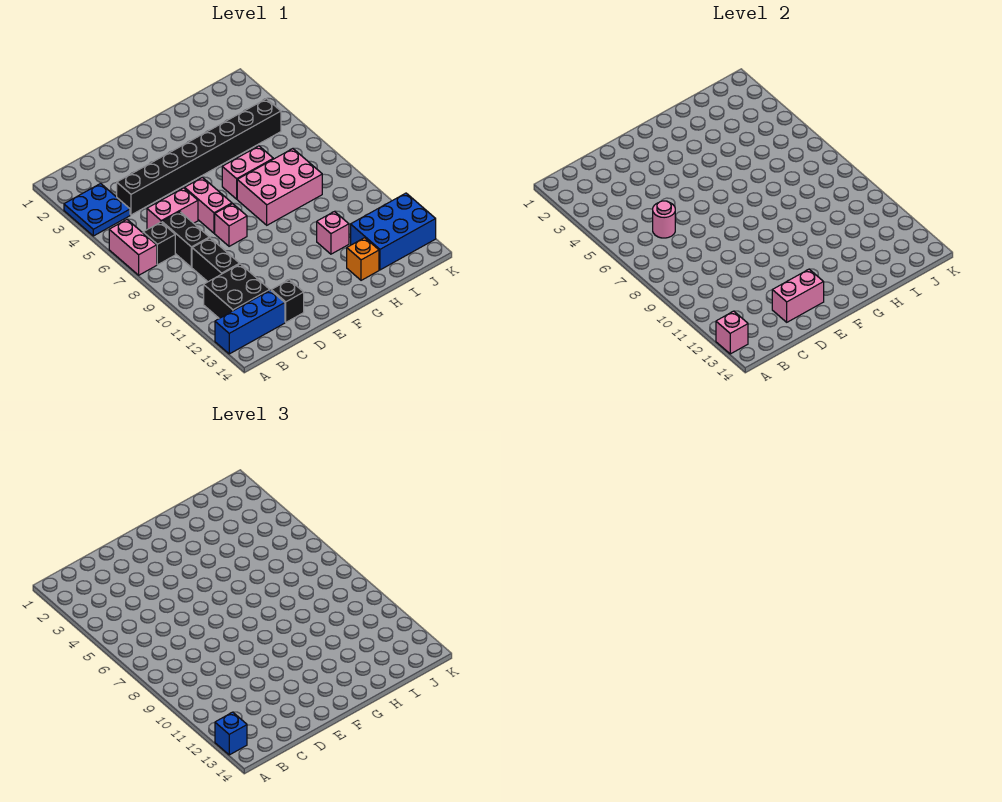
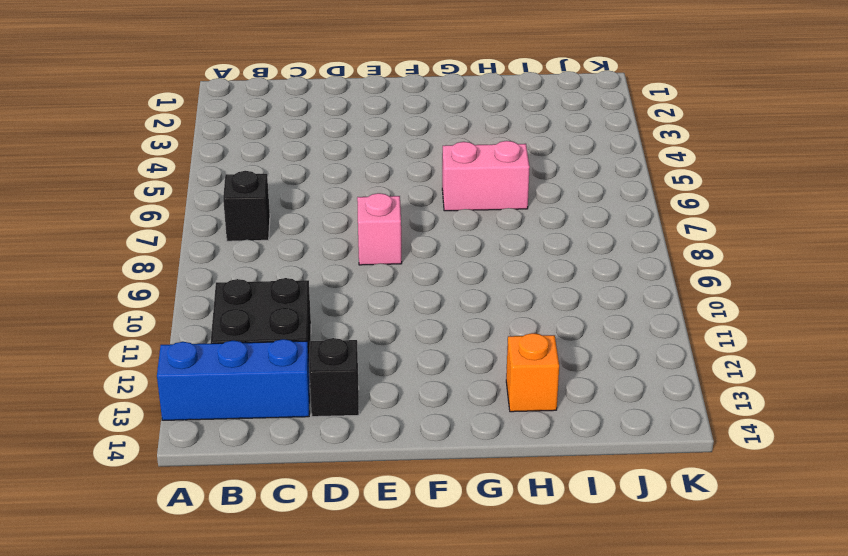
none -> blue plate A3:B4 level 1
none -> pink brick A6:A7 level 1
none -> black brick C4:J4 level 1

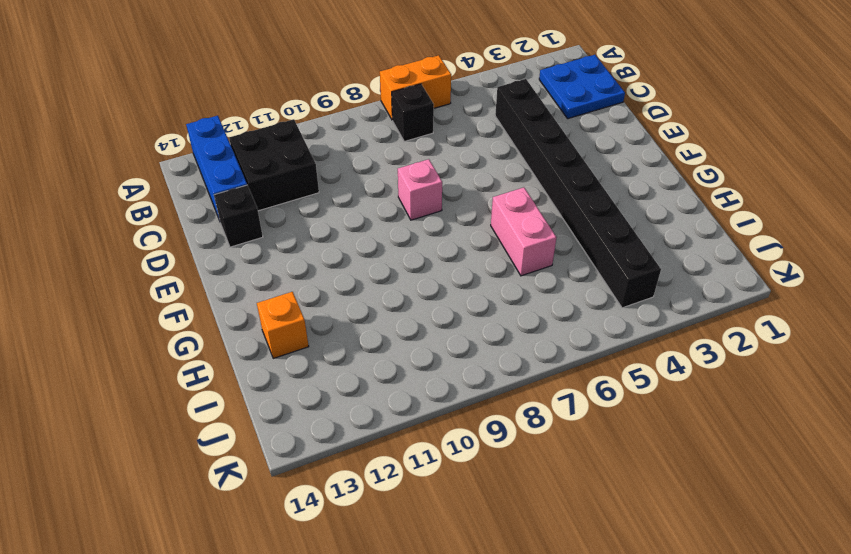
orange brick A6:A7 level 1 -> pink brick A6:A7 level 1
blue plate B1:C2 level 1 -> blue plate A3:B4 level 1
none -> pink brick C6:D6 level 1
none -> black brick C7:C8 level 1
none -> black brick C9:C10 level 1

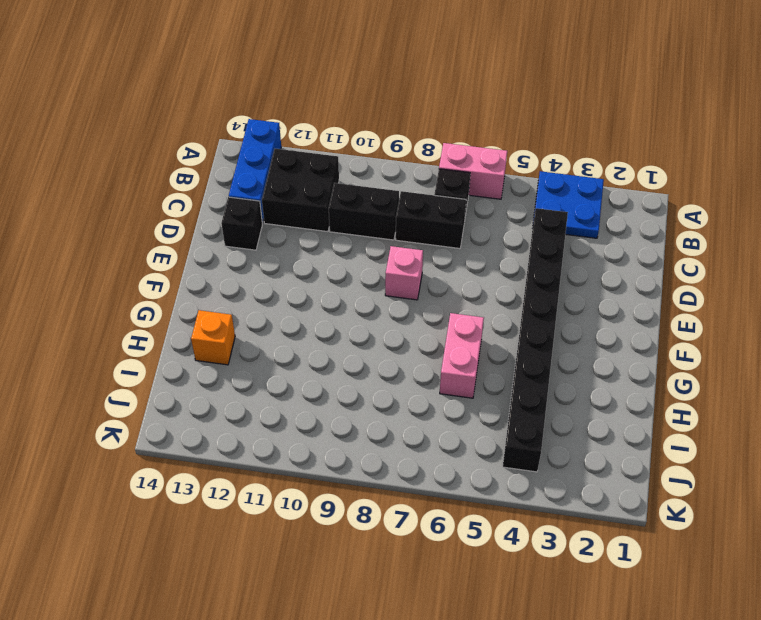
none -> pink brick C6:D6 level 1
none -> pink brick E6:E7 level 1
none -> pink brick G7:I8 level 1

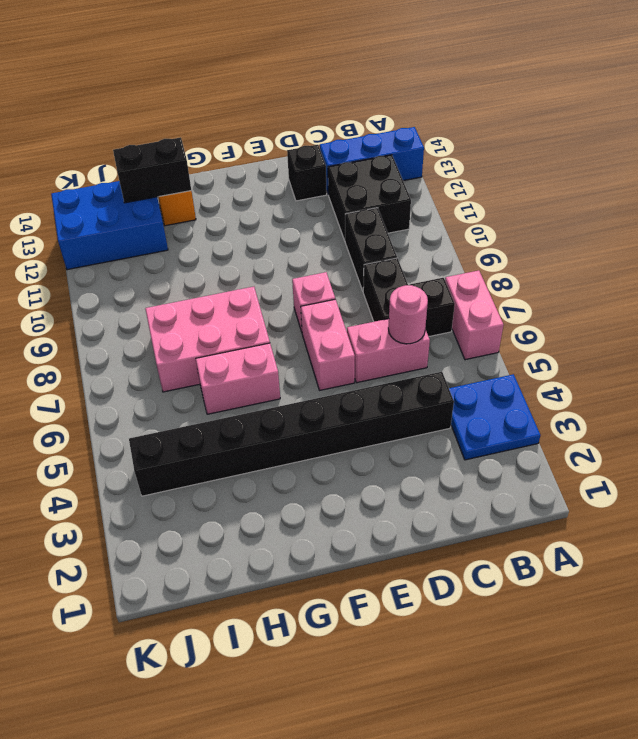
black brick H13:I13 level 2 -> none
none -> pink brick H11 level 1
none -> pink brick A13 level 2
none -> pink brick D13:E13 level 2

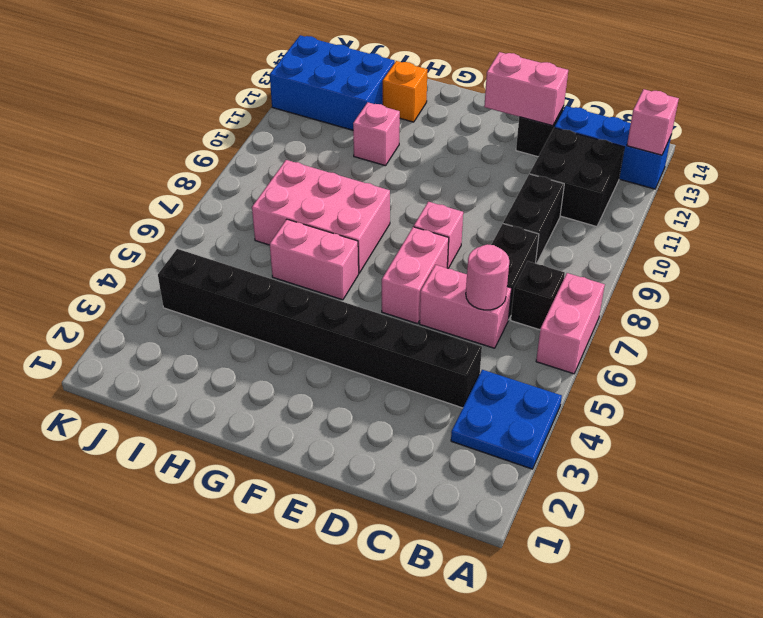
none -> blue brick A13 level 3

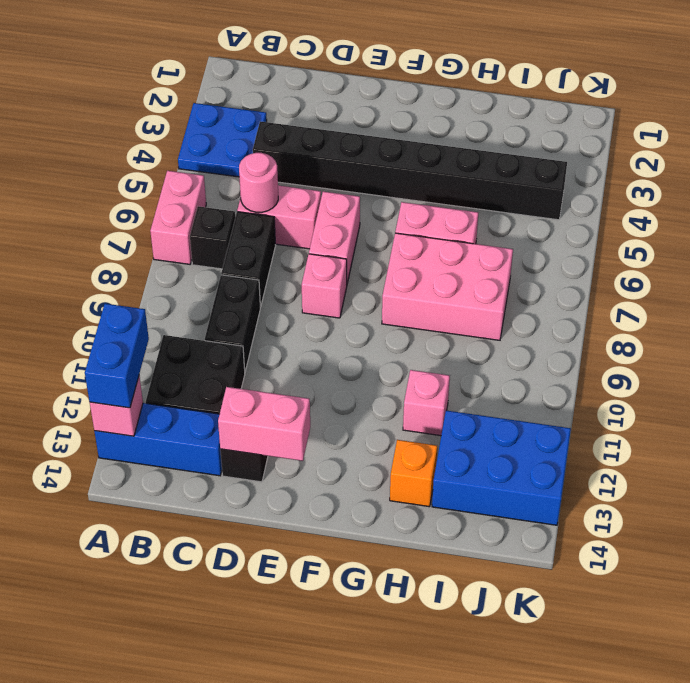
blue brick A12:A13 level 3 -> blue brick A13 level 3

